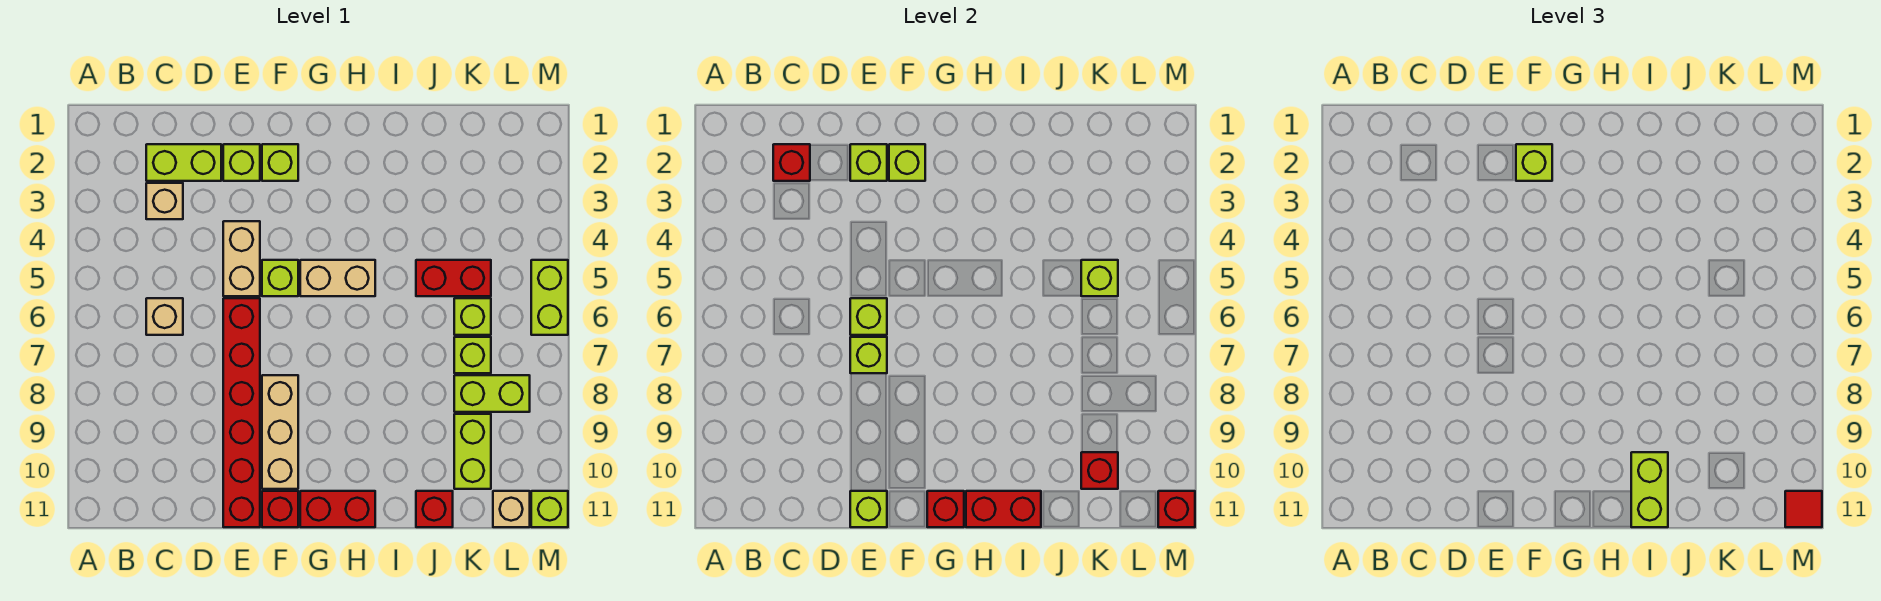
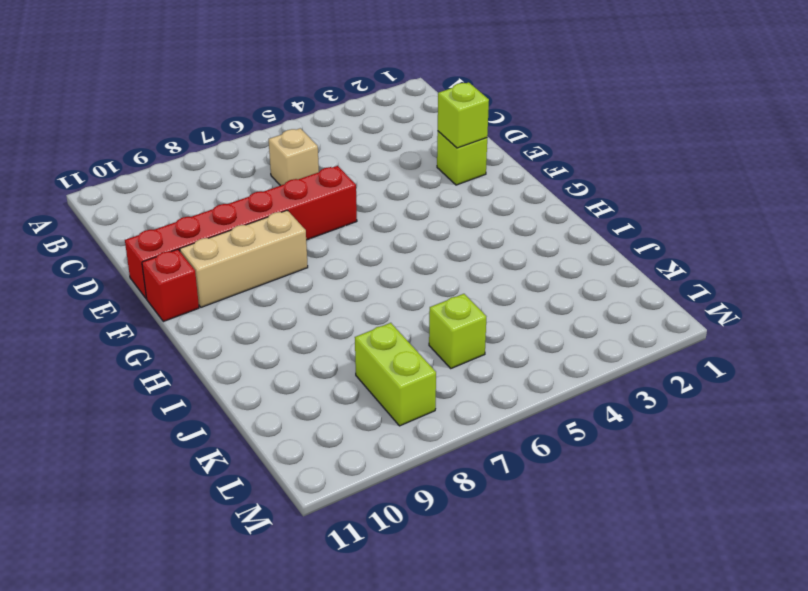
none -> lime brick C2:D2 level 1
none -> tan brick C3 level 1
none -> tan brick E4:E5 level 1
none -> lime brick F2 level 1

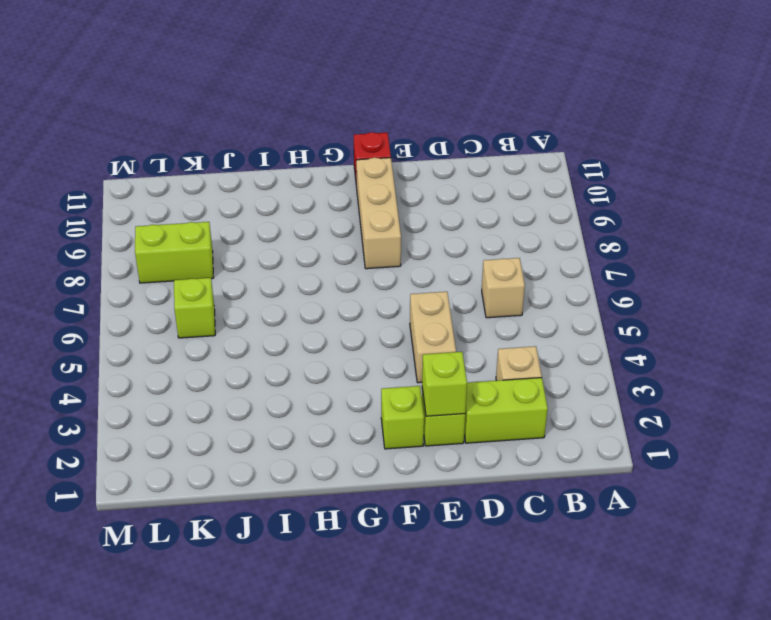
none -> red brick E6:E11 level 1
none -> lime brick F5 level 1
none -> tan brick G5:H5 level 1
none -> red brick G11:H11 level 1

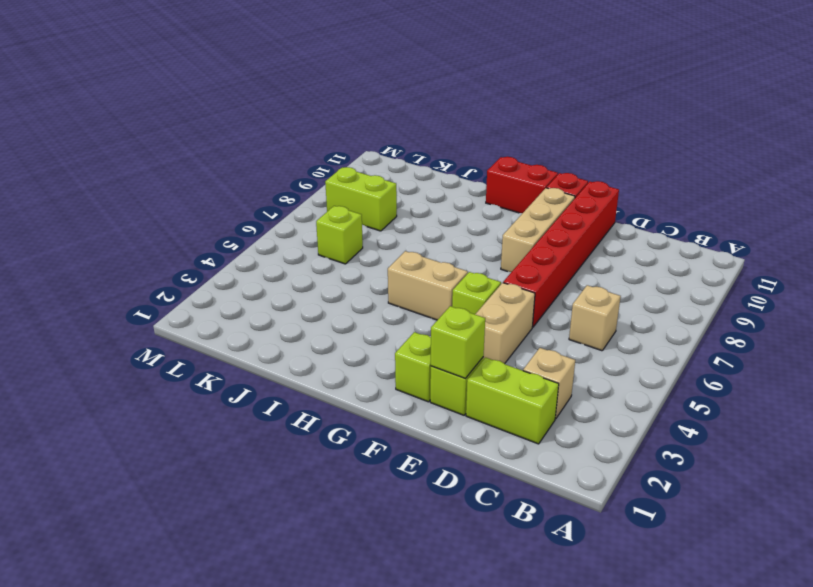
none -> red brick J5:K5 level 1
none -> red brick J11 level 1
none -> lime brick K7 level 1
none -> lime brick K9:K10 level 1

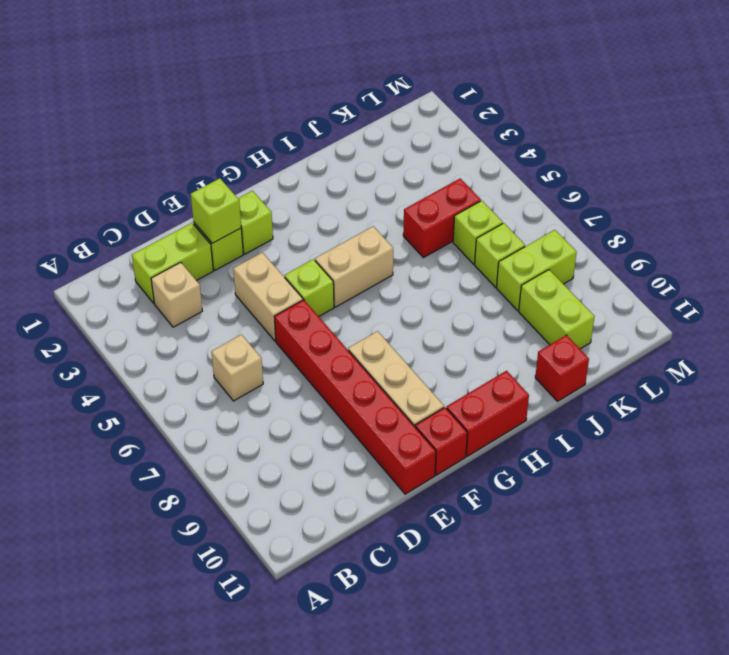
none -> tan brick L11 level 1
none -> lime brick M5:M6 level 1
none -> lime brick M11 level 1
none -> red brick C2 level 2

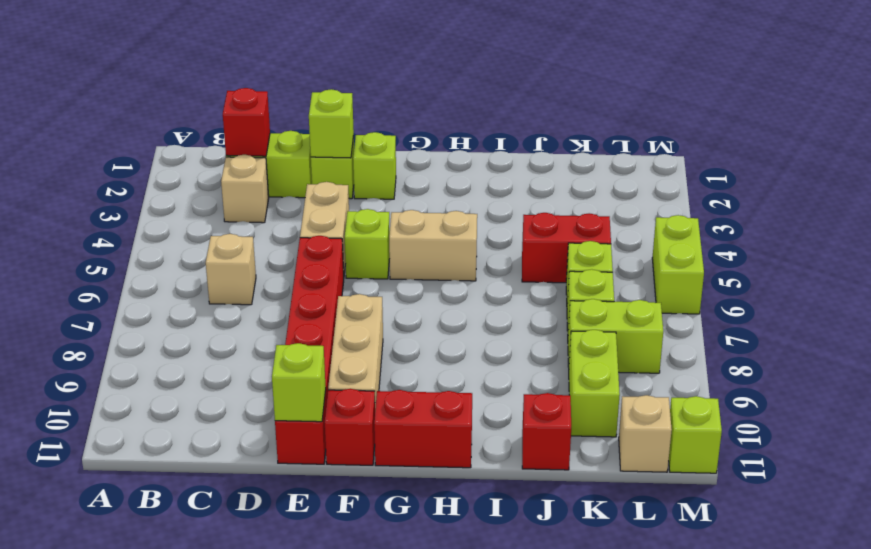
none -> lime brick E6 level 2
none -> lime brick E7 level 2
none -> lime brick F2 level 2
none -> red brick G11 level 2

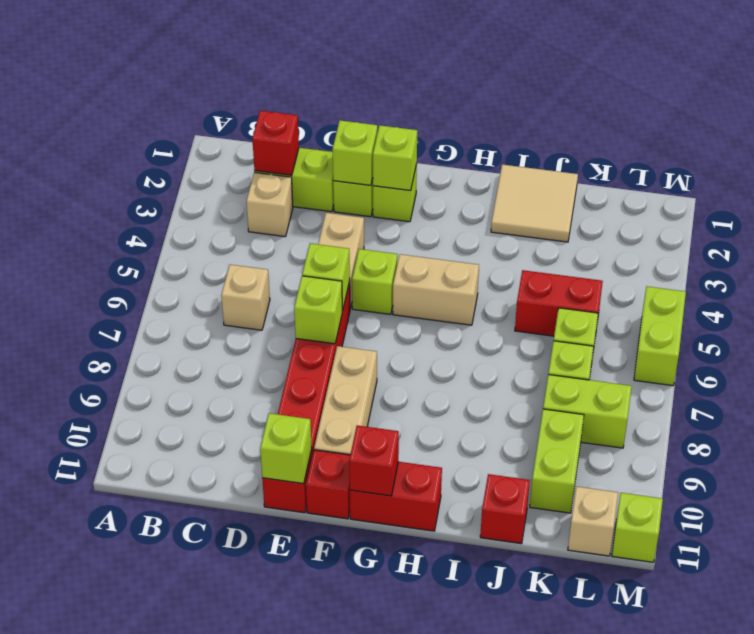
tan tile I1:J2 level 1 -> none
none -> red brick H11:I11 level 2
none -> lime brick K5 level 2
none -> red brick K10 level 2
none -> red brick M11 level 2

